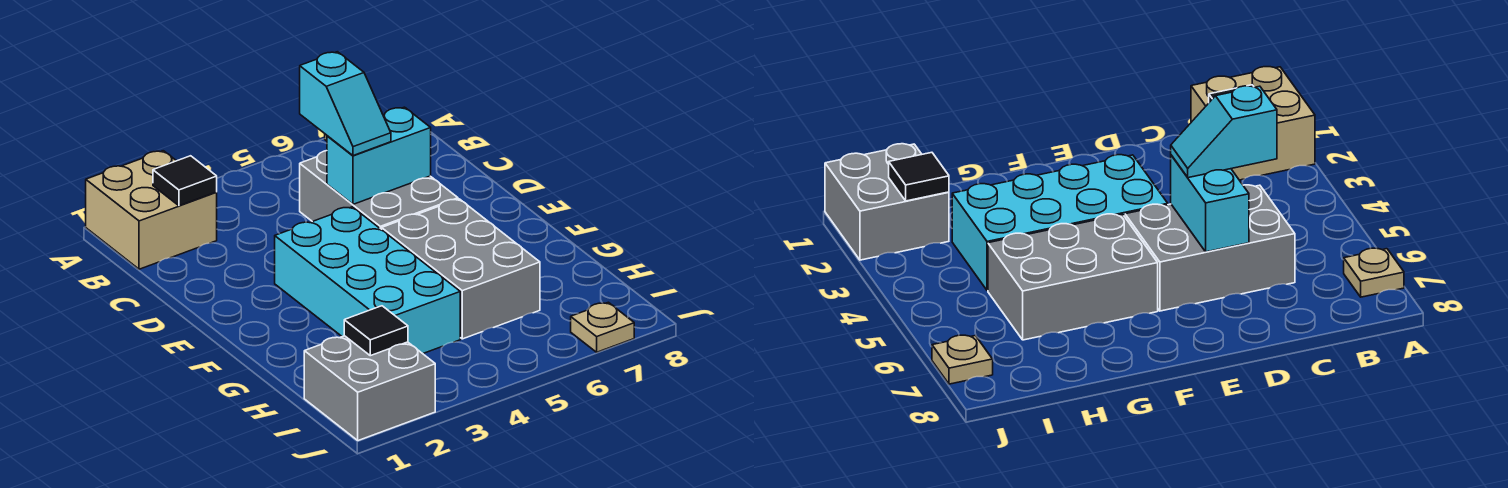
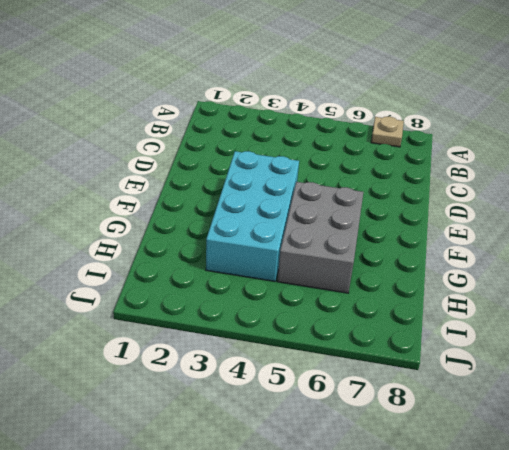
none -> tan brick A1:B2 level 1
none -> grey brick C5:E6 level 1

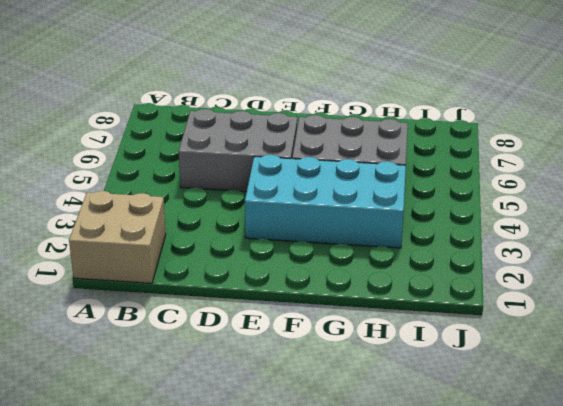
none -> tan plate A7 level 1
none -> grey brick I1:J2 level 1

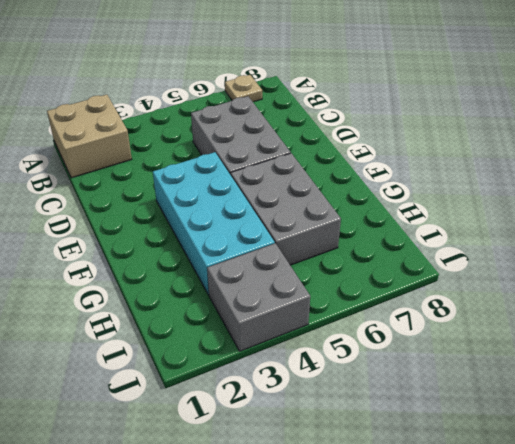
grey brick I3:J4 level 1 -> grey brick I1:J2 level 1
none -> tan plate J7 level 1
none -> black tile B2 level 2

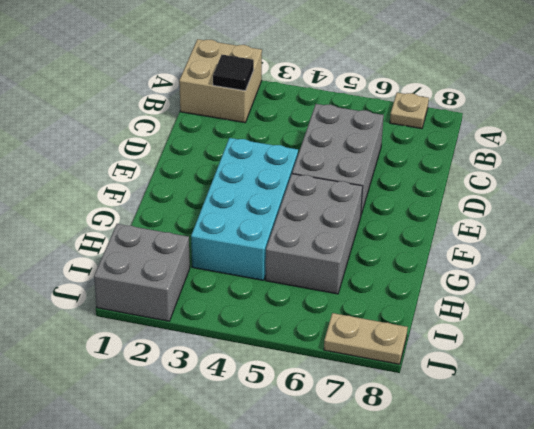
tan plate J7:J8 level 1 -> tan plate J7 level 1
none -> cyan brick D5:D6 level 2
none -> black tile I2 level 2

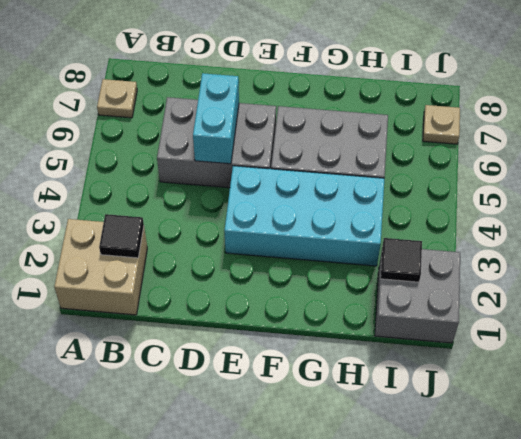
none -> cyan slope C5:D5 level 3 top C

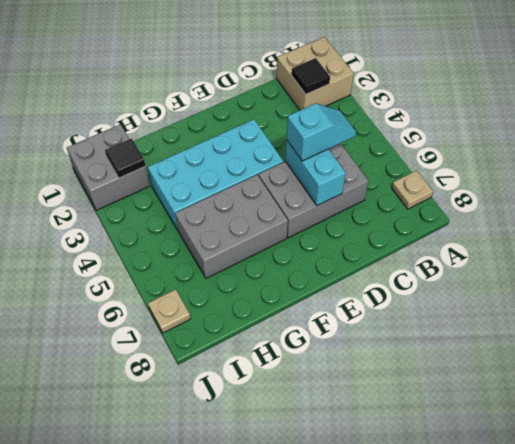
cyan slope C5:D5 level 3 top D -> cyan slope C5:D5 level 3 top C

